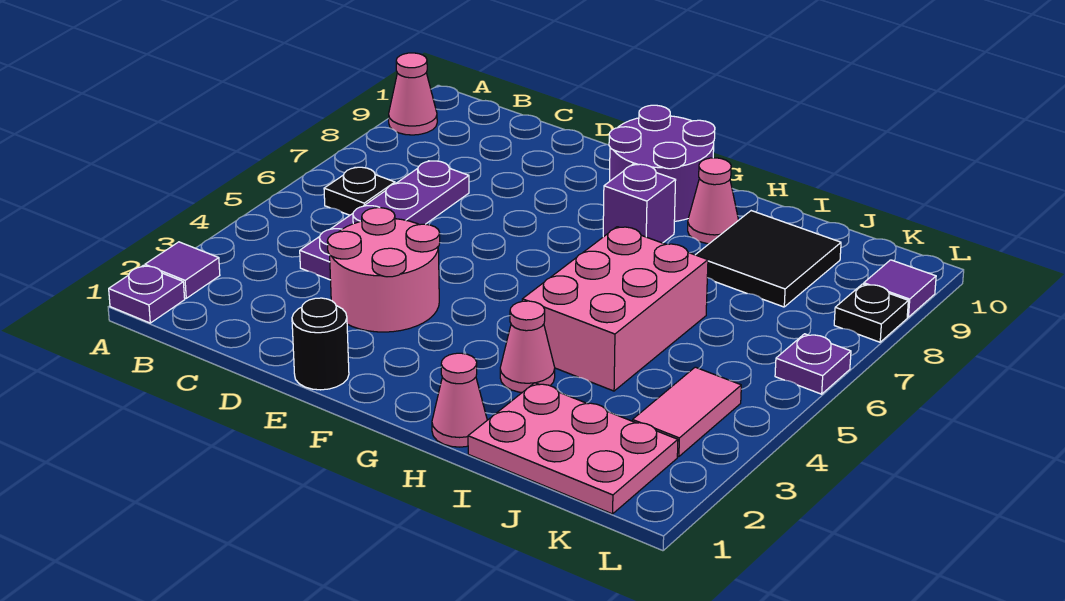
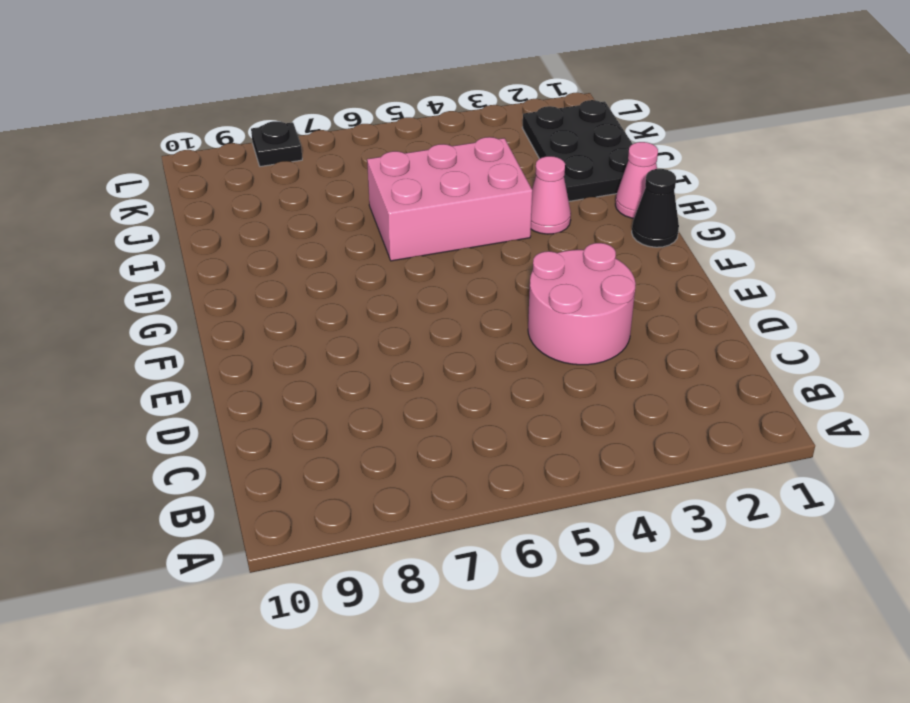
black cone G1 level 1 -> none
black plate I1:K2 level 1 -> pink plate I1:K2 level 1
none -> purple plate A1 level 1
none -> purple tile A2 level 1
none -> pink cone A9 level 1

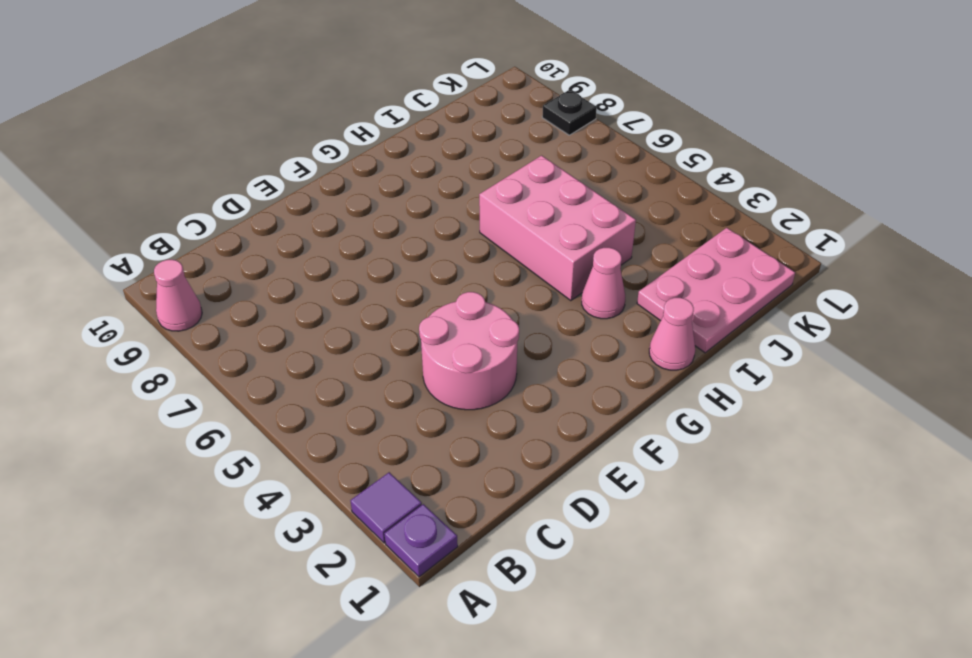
none -> black plate B6 level 1
none -> purple plate C4:C7 level 1
none -> black round brick E1 level 1

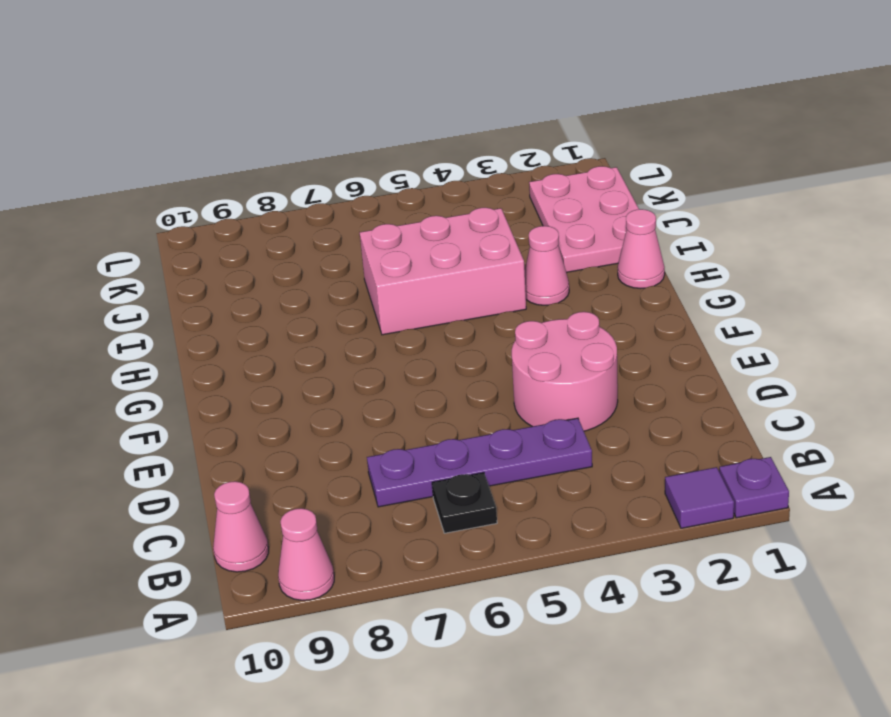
pink cone B10 level 1 -> pink cone H9 level 1
none -> black round brick E1 level 1
none -> purple round brick F9:G10 level 1
none -> purple brick G8 level 1

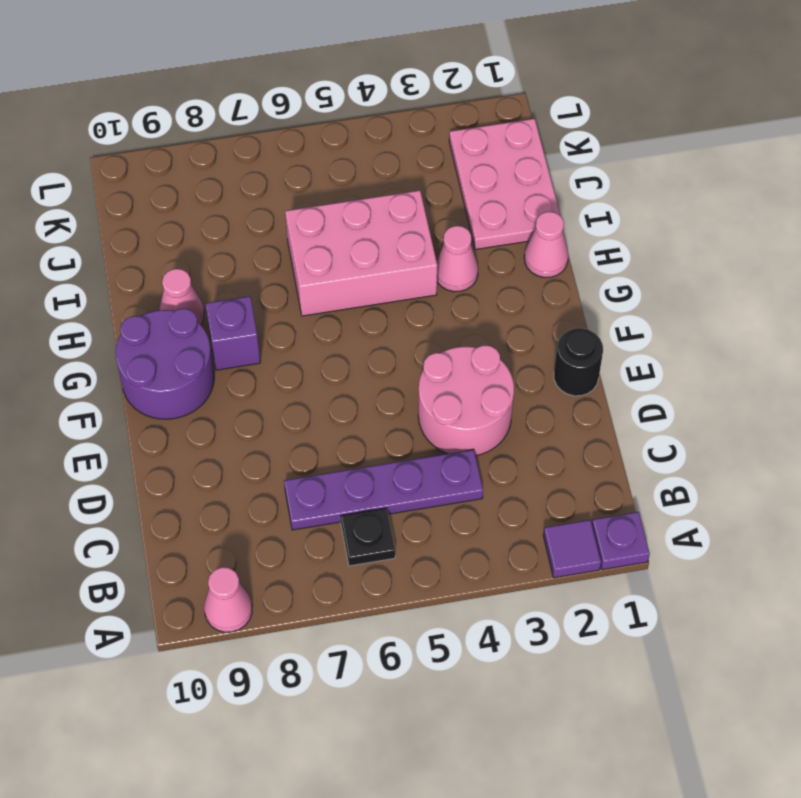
none -> black tile I8:J9 level 1
none -> pink tile K3:K4 level 1
none -> purple plate L6 level 1

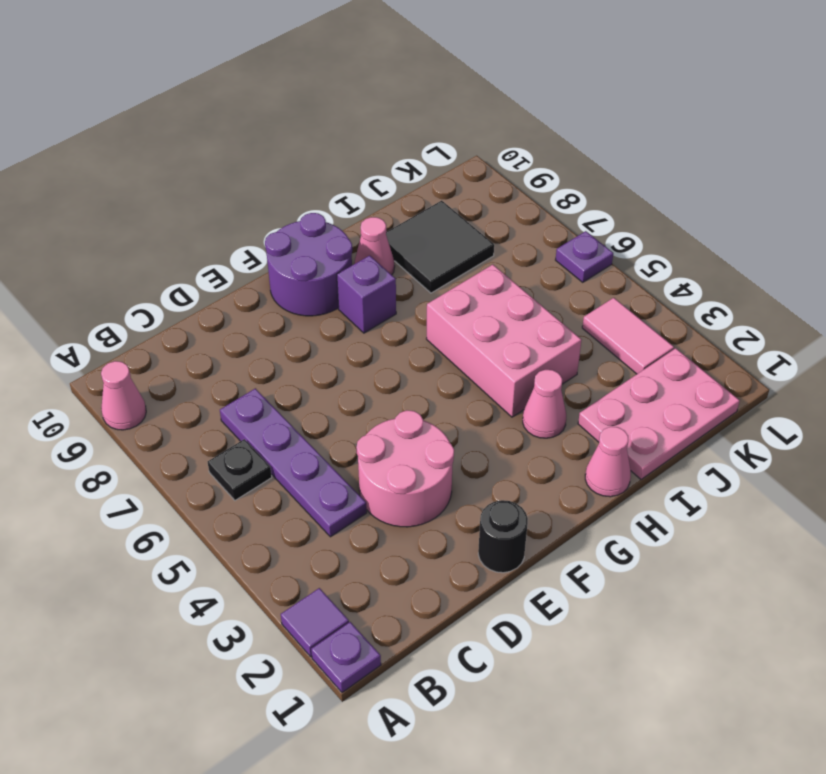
none -> black plate L8 level 1
none -> purple tile L9 level 1

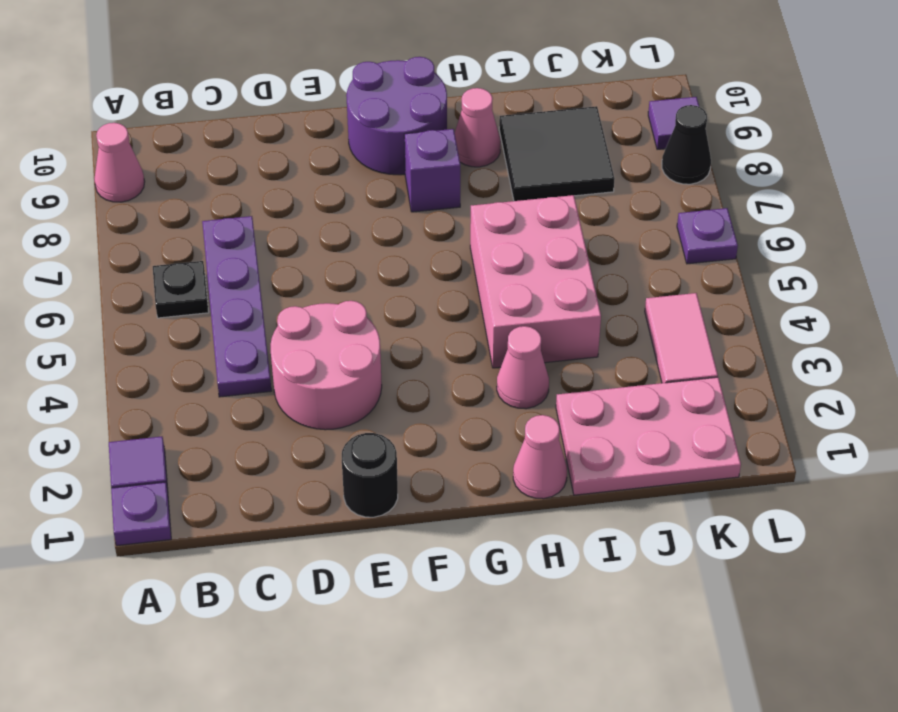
black cone L8 level 1 -> black plate L8 level 1

